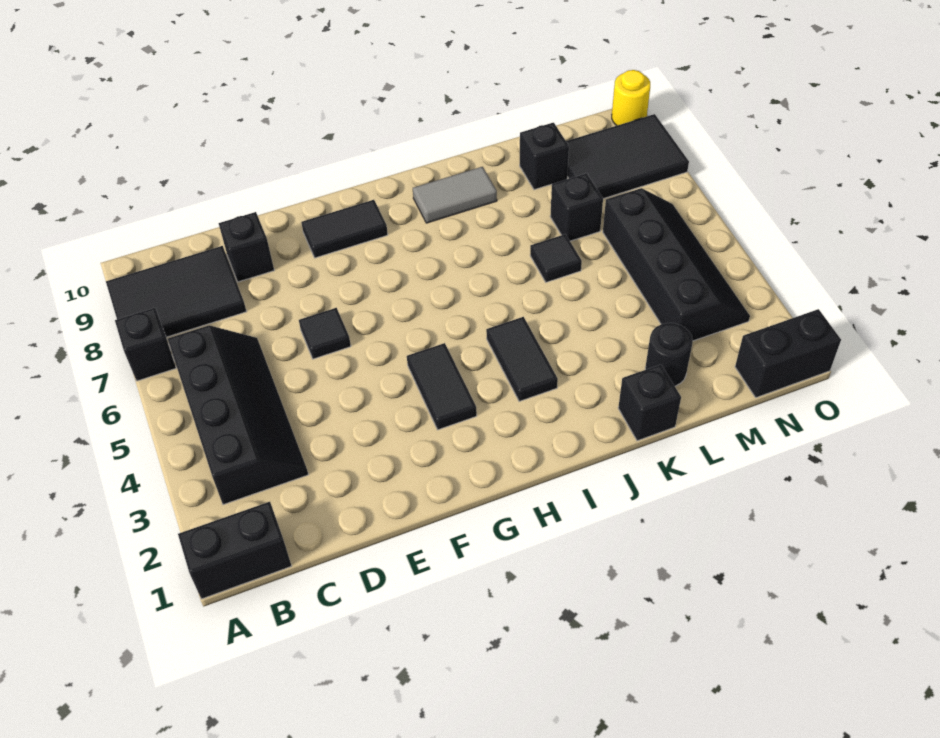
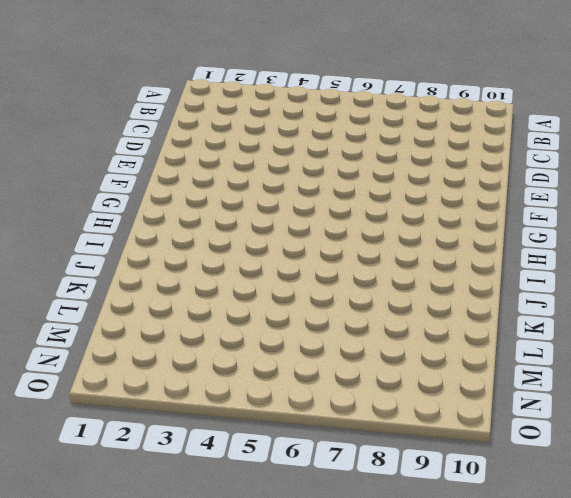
none -> black brick A1:B1 level 1
none -> black brick A7 level 1
none -> black tile A8:C9 level 1

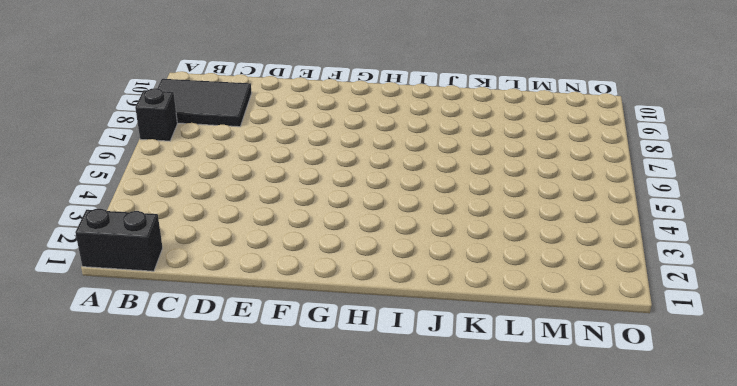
none -> black slope B3:C6 level 1 top B
none -> black brick D9 level 1
none -> black tile E6 level 1

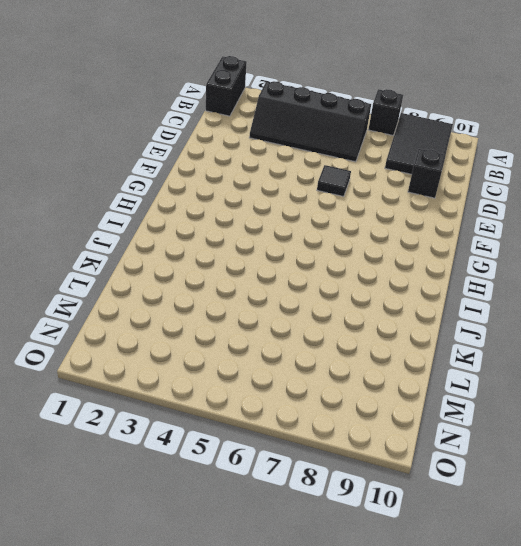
none -> black tile F9:G9 level 1
none -> black tile G3:G4 level 1
none -> black tile I3:I4 level 1

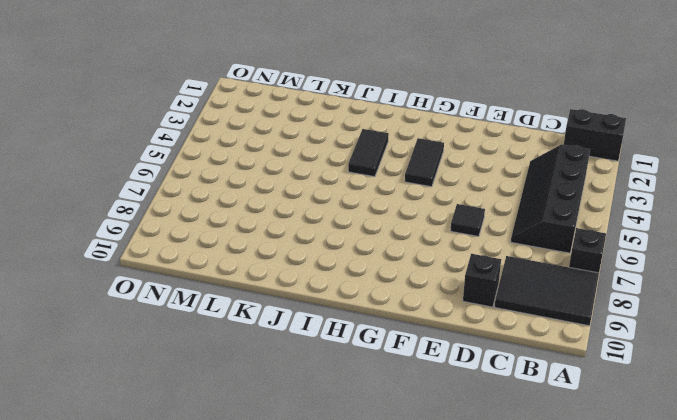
none -> black tile F9:G9 level 1
none -> grey tile I9:J9 level 1
none -> black brick K1 level 1

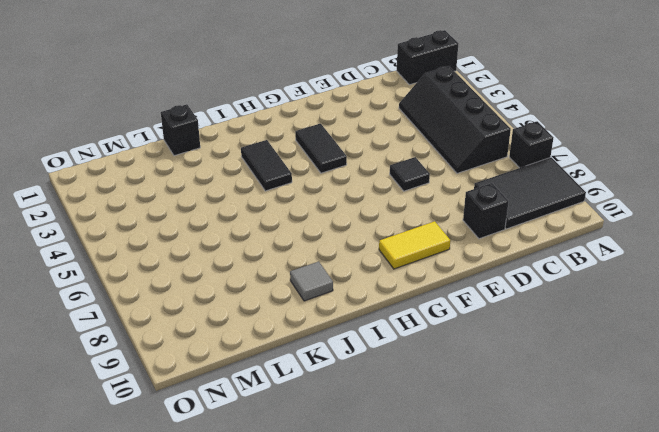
yellow tile F9:G9 level 1 -> black tile F9:G9 level 1
grey tile J9 level 1 -> grey tile I9:J9 level 1
none -> black tile K6 level 1
none -> black round brick L2 level 1
none -> black brick L7 level 1

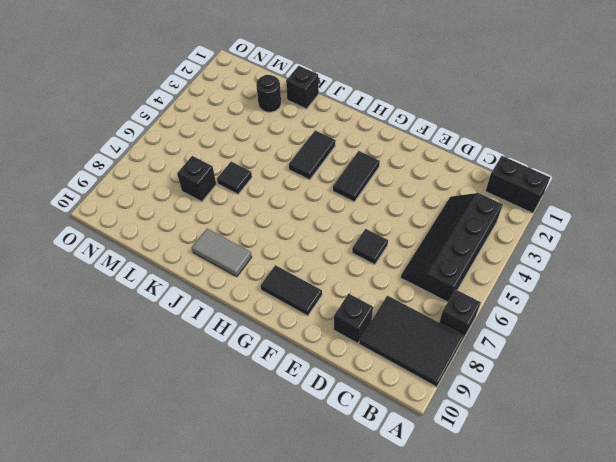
none -> black brick L9 level 1
none -> black slope M3:N6 level 1 top M
none -> black tile M8:O9 level 1

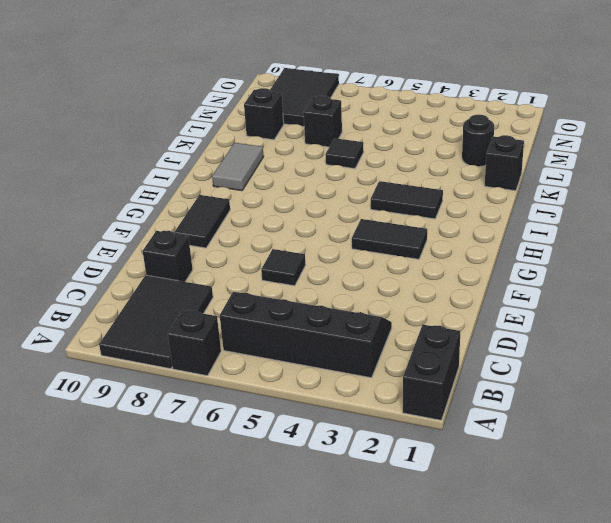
none -> black slope M3:N6 level 1 top M
none -> black brick N1:O1 level 1
none -> yellow round brick O10 level 1

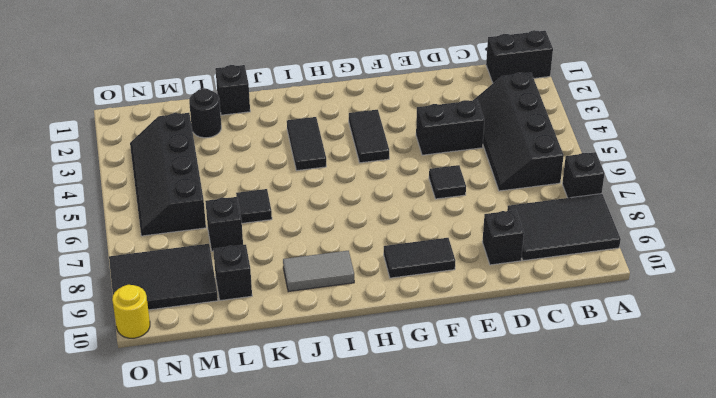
black brick D4:E4 level 1 -> black brick N1:O1 level 1

